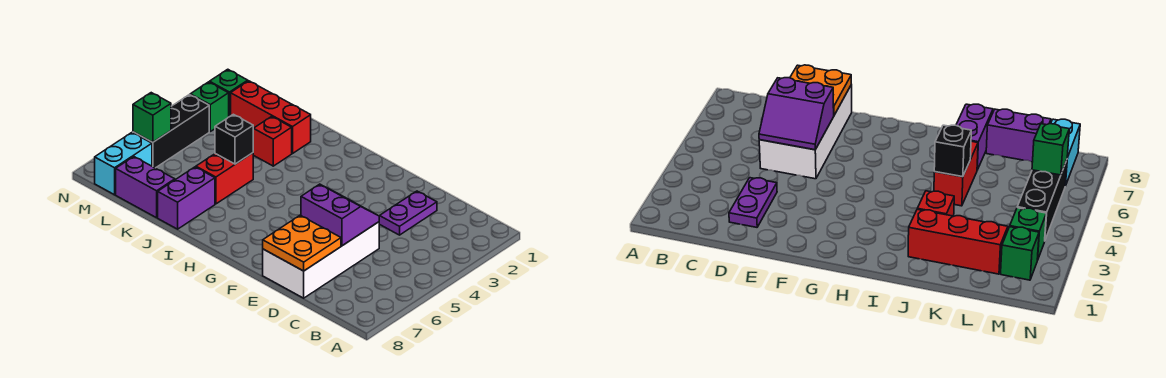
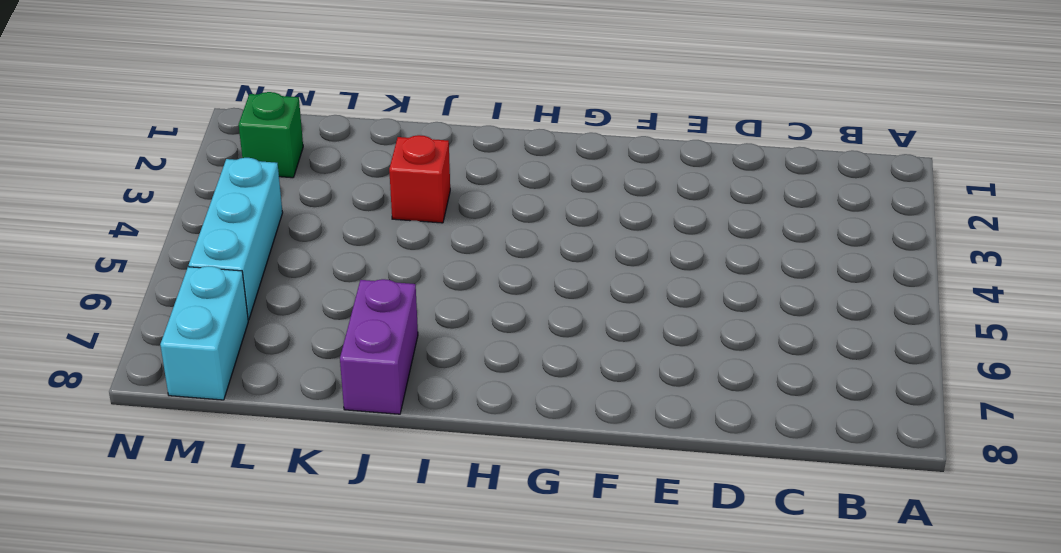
cyan brick M4:M6 level 1 -> black brick M4:M6 level 1
none -> purple plate D2:D3 level 1
none -> white brick D5:E8 level 1
none -> red brick J2:L2 level 1

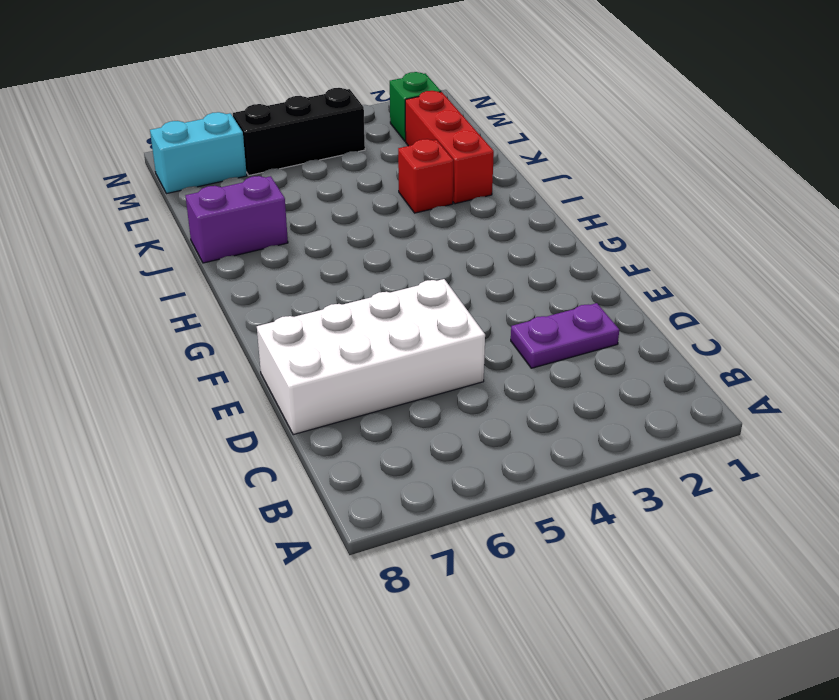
none -> red brick J5:J6 level 1
none -> purple brick K8:L8 level 1
none -> green brick M3 level 1

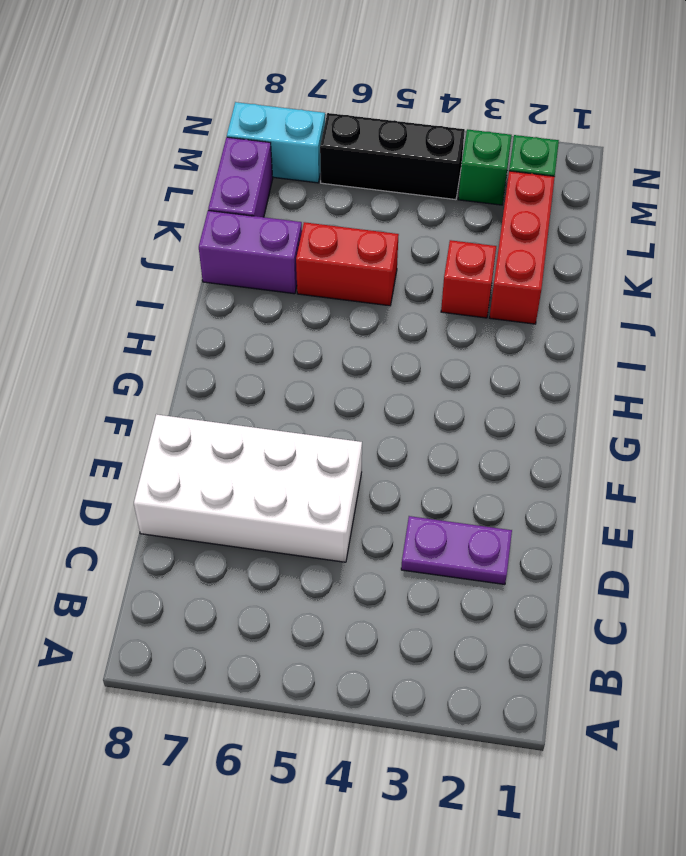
none -> purple slope D5:E6 level 2 top 6
none -> orange plate D7:E8 level 2
none -> black brick J5 level 2

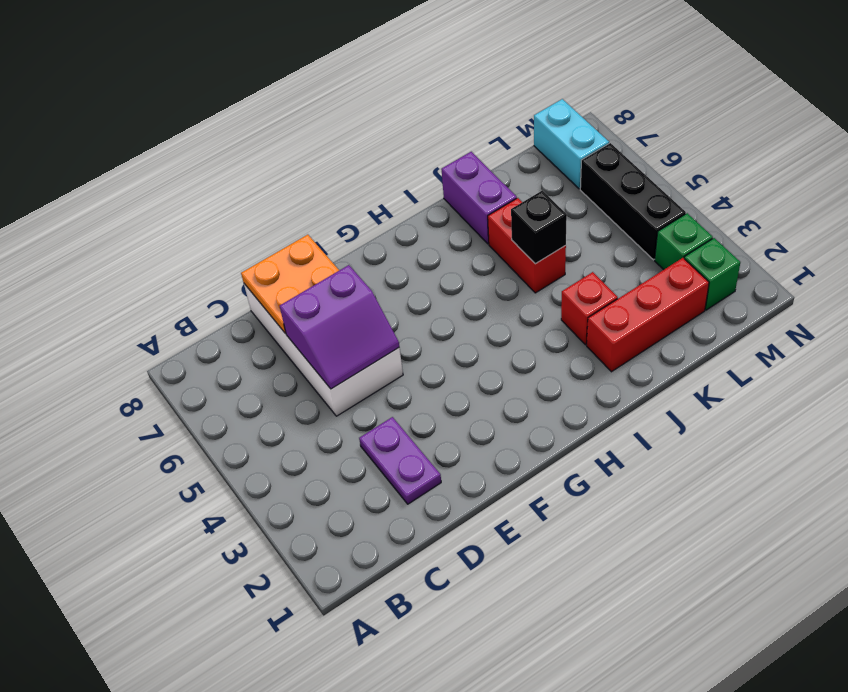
none -> purple brick K8:L8 level 1
none -> green brick M6 level 2

